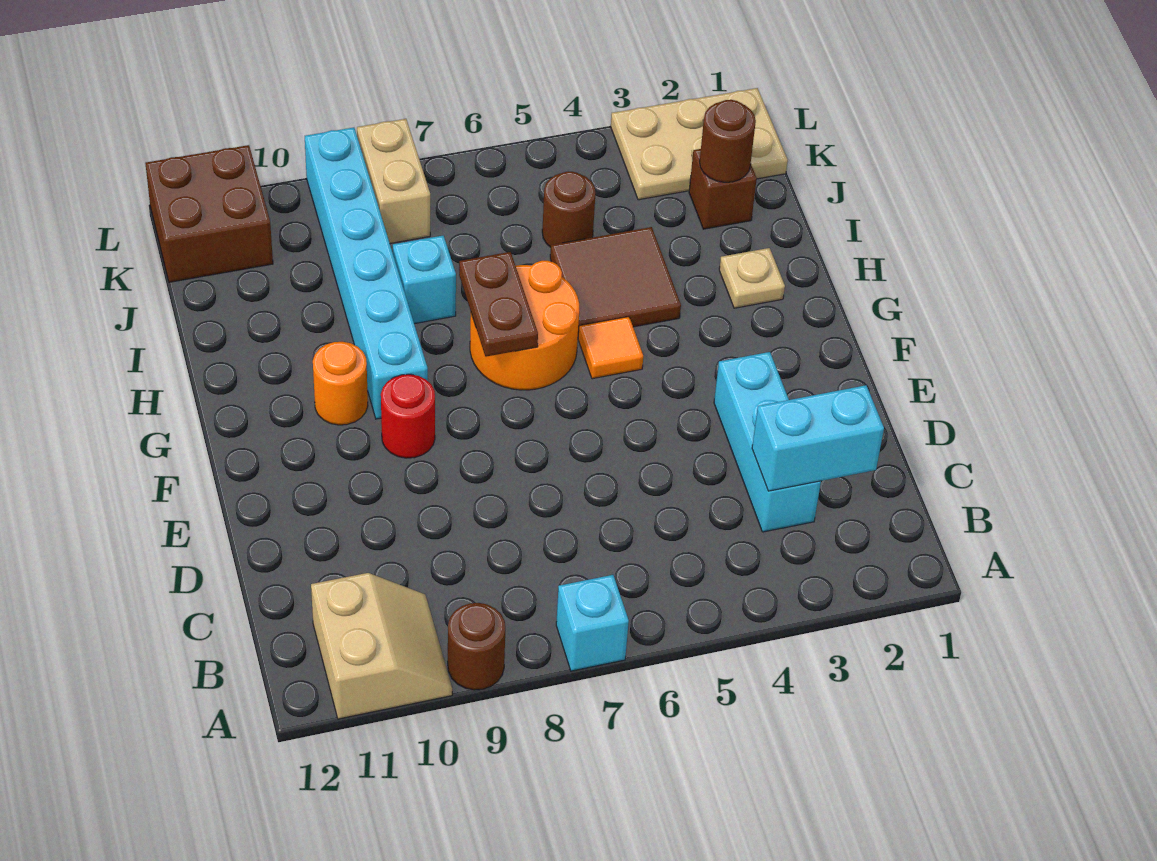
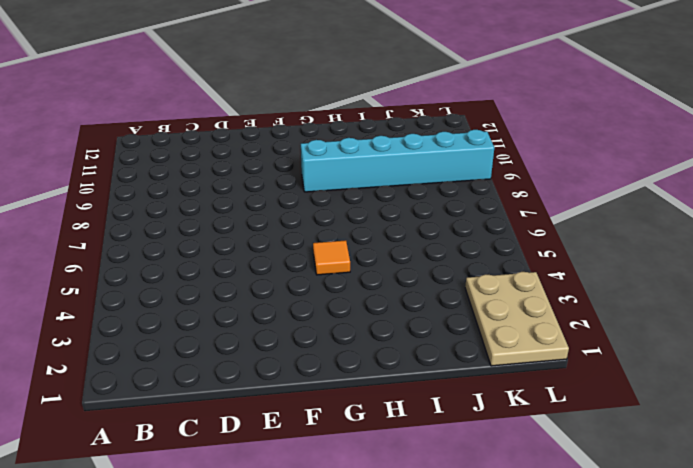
none -> cyan brick A7 level 1
none -> brown round brick A9 level 1
none -> tan slope A10:B11 level 1 top 11

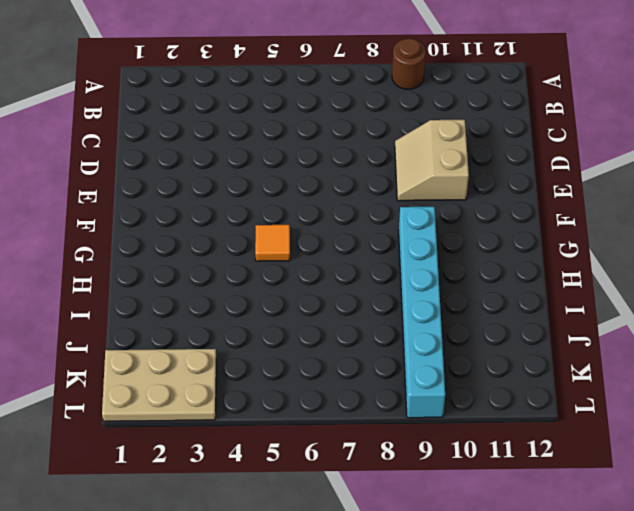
tan slope D9:E10 level 1 top 10 -> tan slope A10:B11 level 1 top 11
none -> cyan brick A7 level 1
none -> cyan brick C3:E3 level 1
none -> red round brick F9 level 1

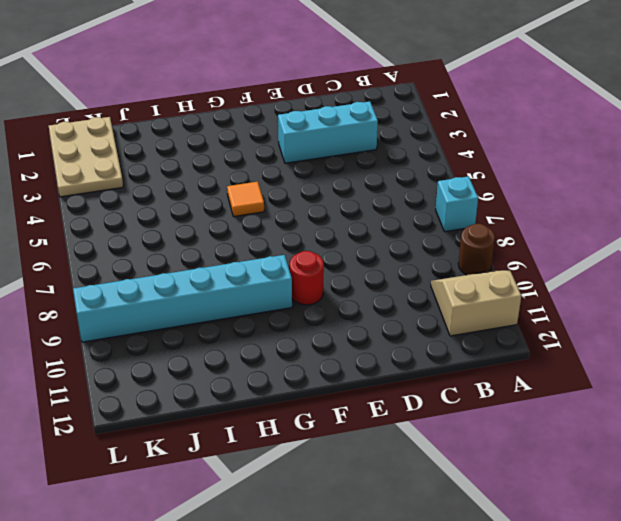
none -> orange round brick G6:H7 level 1
none -> orange round brick G10 level 1
none -> tan plate H2 level 1

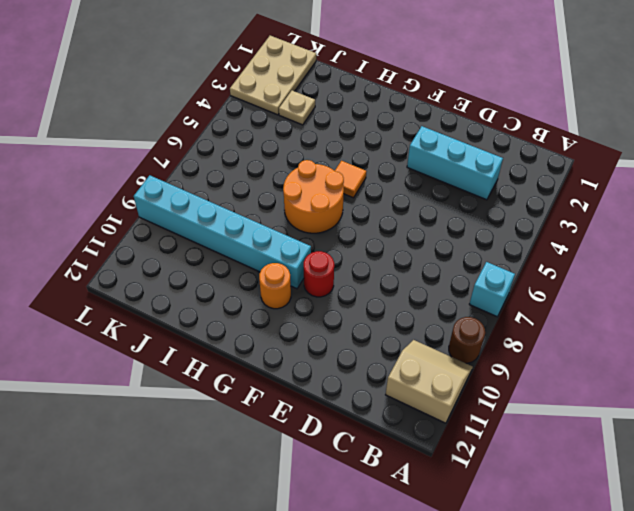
tan plate J3 level 1 -> tan plate H2 level 1
none -> brown tile H4:I5 level 1
none -> cyan brick I8 level 1
none -> brown brick J2 level 1

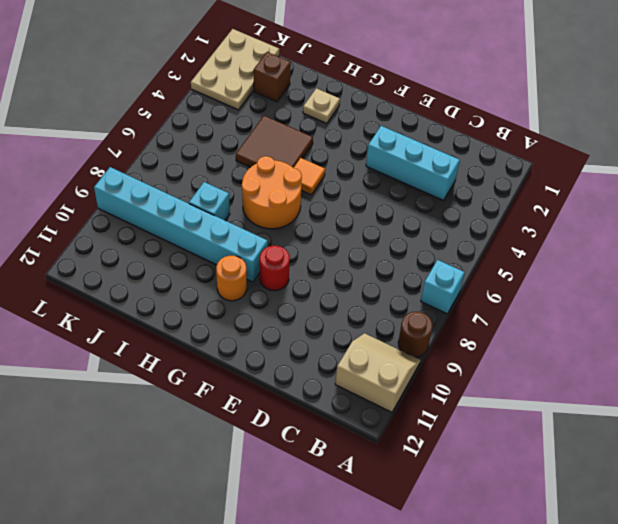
none -> brown round brick J5 level 1
none -> tan brick K8:L8 level 1
none -> brown brick K11:L12 level 1

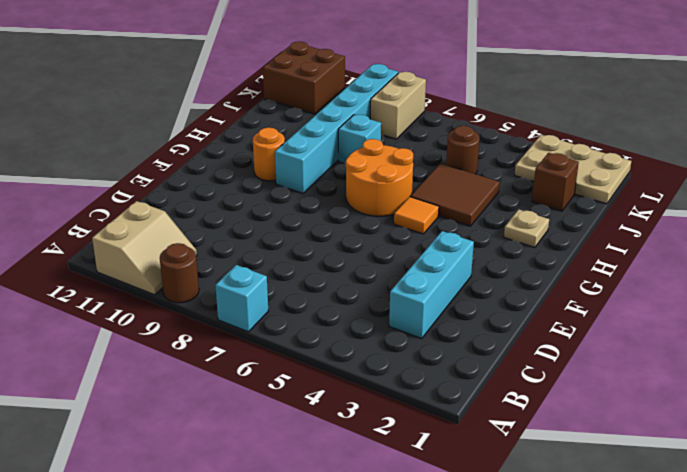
none -> red round brick F9 level 1
none -> cyan brick C2:C3 level 2
none -> brown plate G7:H7 level 2

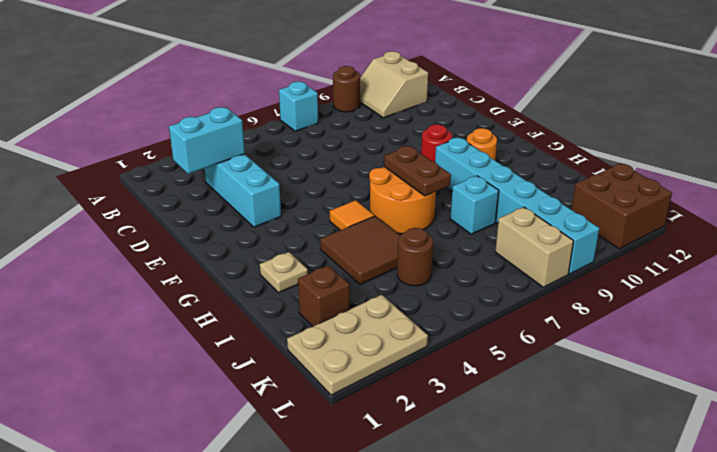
none -> brown round brick J2 level 2

